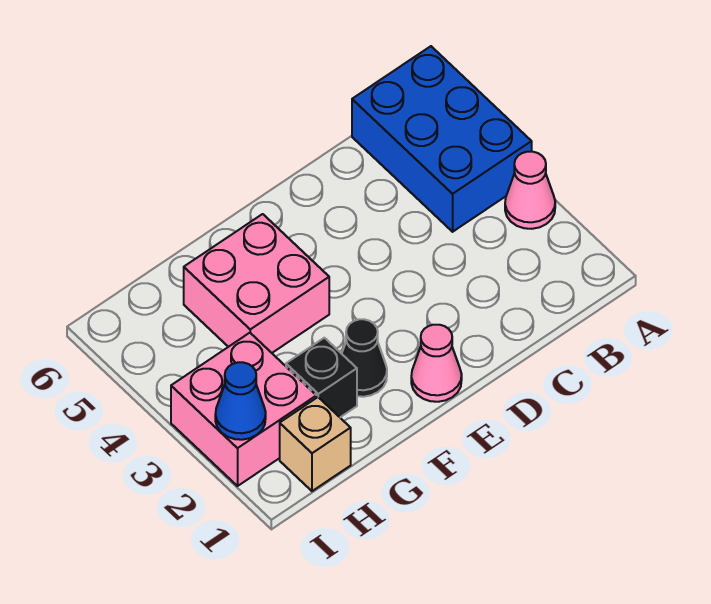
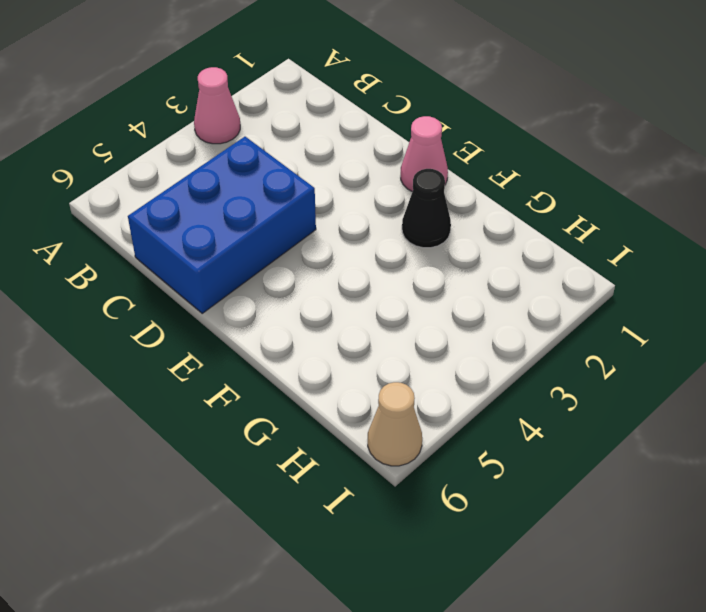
blue brick C4:D6 level 1 -> blue brick A4:B6 level 1
tan cone I6 level 1 -> none
none -> pink brick F4:G5 level 1
none -> black brick G2 level 1

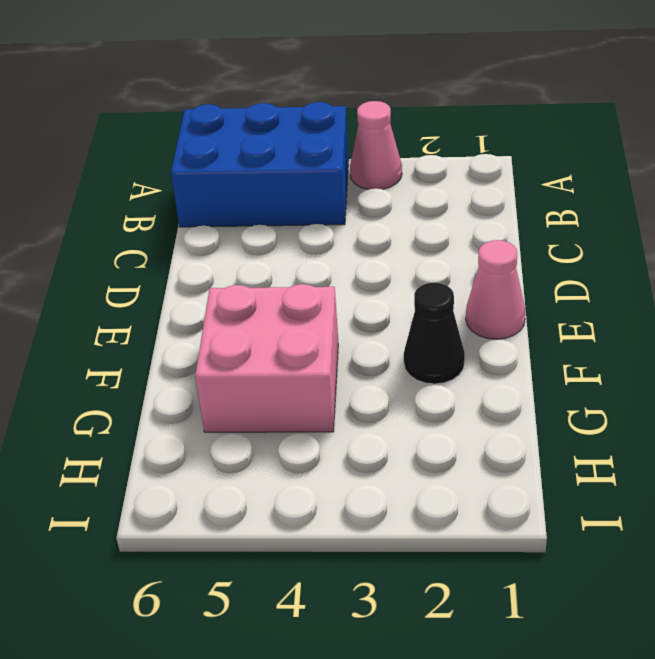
none -> black brick G2 level 1
none -> tan brick H1 level 1

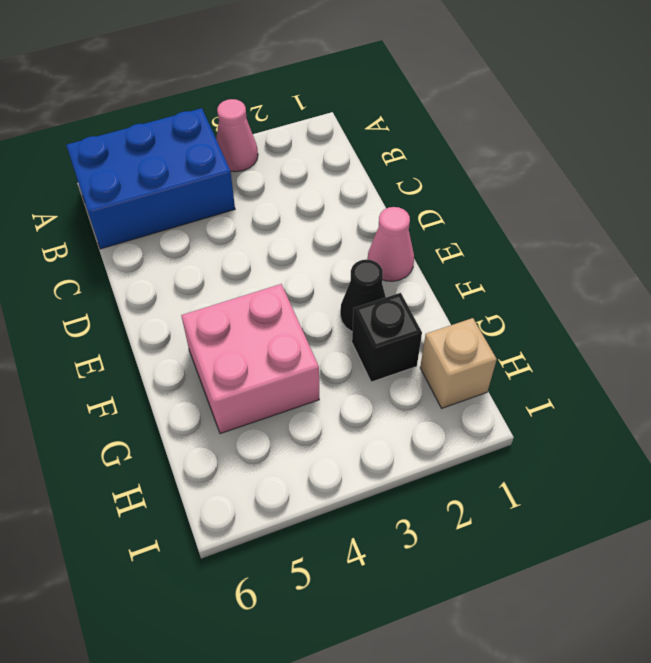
none -> pink brick H2:I3 level 1
none -> blue cone I2 level 2

